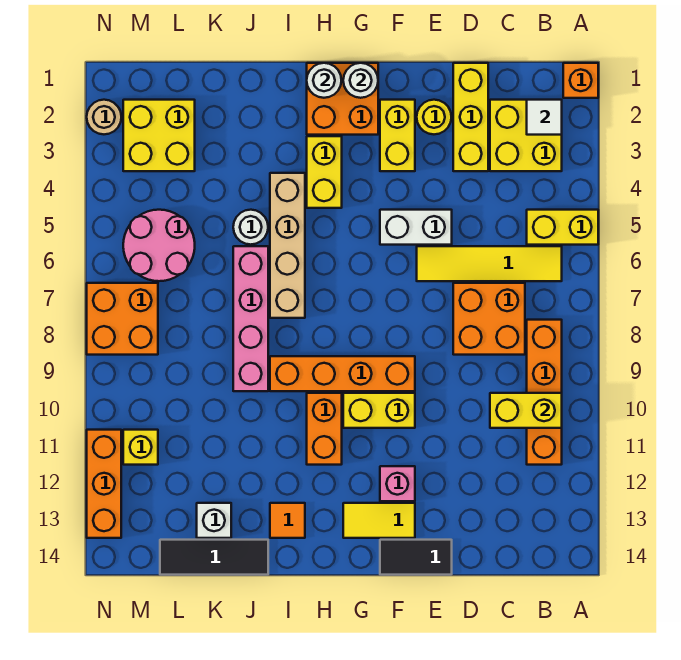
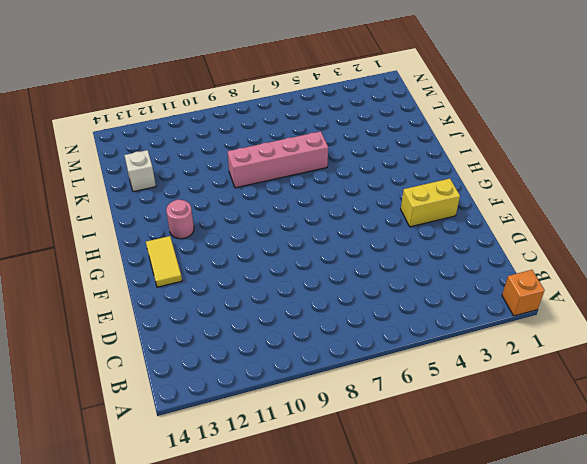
pink round brick H12 level 1 -> none
none -> yellow brick A5:B5 level 1
none -> yellow brick B2:C3 level 1
none -> yellow tile B6:E6 level 1
none -> orange brick B8:B11 level 1

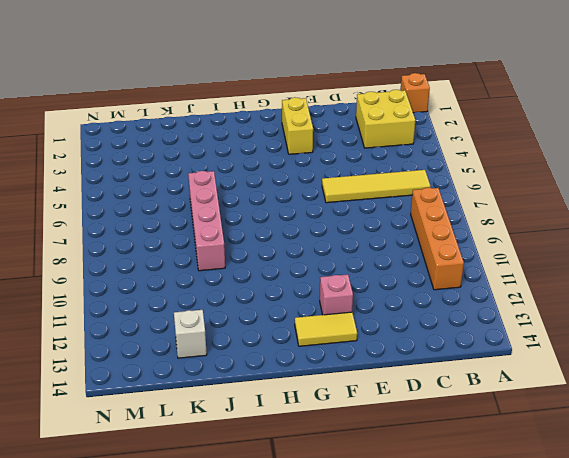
none -> yellow brick A5:B5 level 1
none -> orange brick C7:D8 level 1
none -> yellow brick D1:D3 level 1
none -> yellow round brick E2 level 1

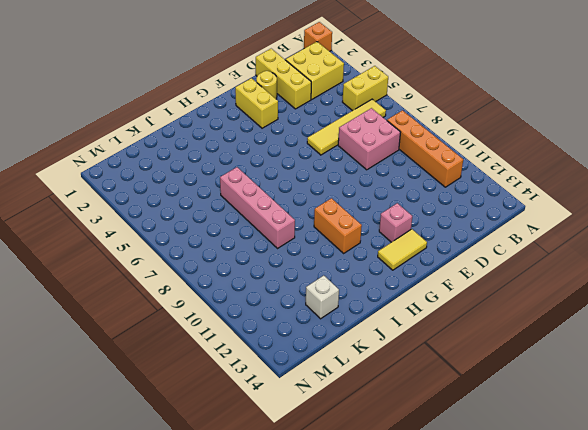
pink brick C7:D8 level 1 -> orange brick C7:D8 level 1
none -> white brick E5:F5 level 1
none -> black tile E14:F14 level 1
none -> orange brick F9:I9 level 1
none -> yellow brick F10:G10 level 1

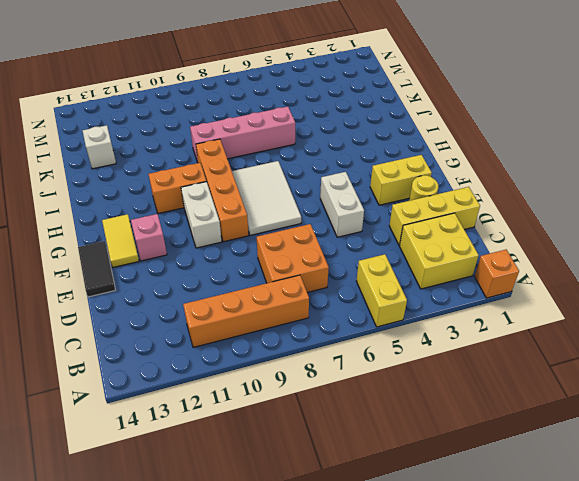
white tile F7:H8 level 1 -> none
white brick F10:G10 level 1 -> yellow brick F10:G10 level 1
none -> yellow tile B6:E6 level 1
none -> orange brick G1:H2 level 1
none -> yellow brick H3:H4 level 1
none -> tan brick I4:I7 level 1

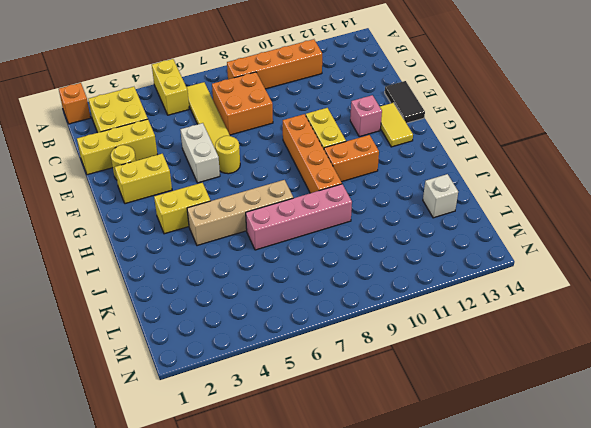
yellow round brick F6 level 1 -> none
none -> orange brick G1:H2 level 1
none -> orange tile I13 level 1
none -> white round brick J5 level 1
none -> black tile J14:L14 level 1

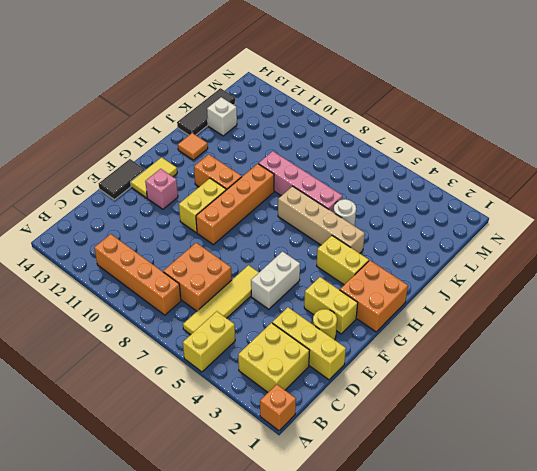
none -> yellow brick L2:M3 level 1
none -> pink round brick L5:M6 level 1
none -> orange brick M7:N8 level 1
none -> yellow brick M11 level 1

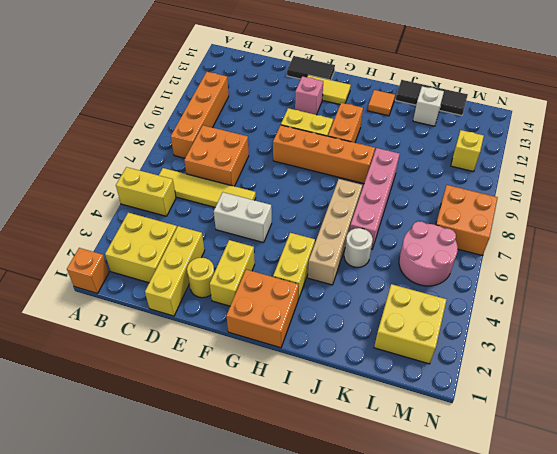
none -> tan round brick N2 level 1
none -> orange brick N11:N13 level 1
none -> white tile B2 level 2
none -> yellow brick B10:C10 level 2

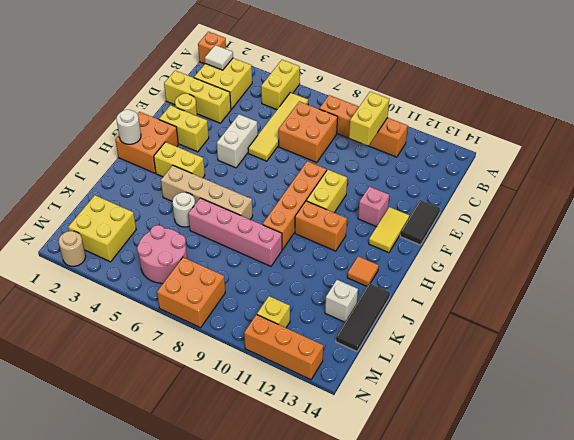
none -> white round brick G1 level 2

